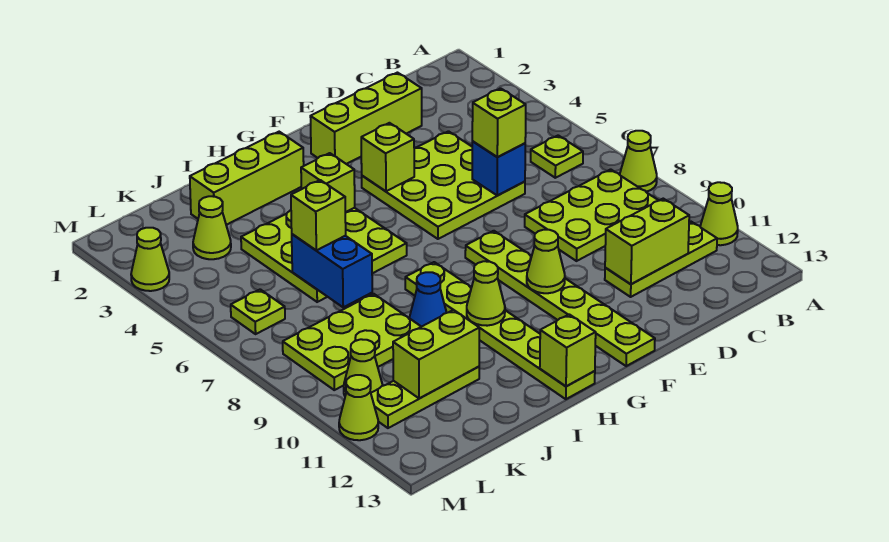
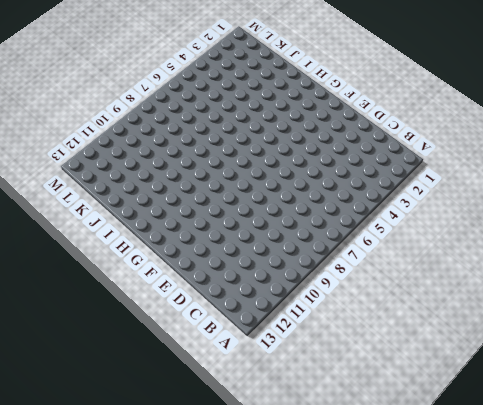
none -> lime cone A8 level 1
none -> lime cone A11 level 1
none -> lime plate B6 level 1
none -> lime plate B8:D9 level 1

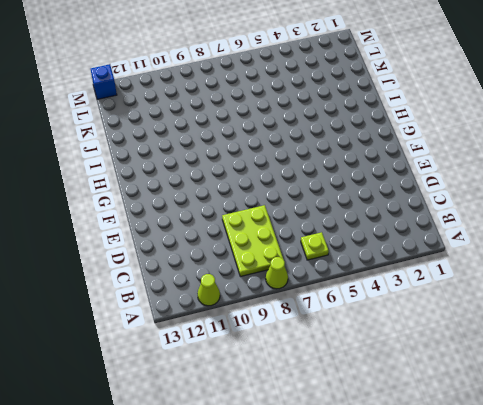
blue brick M13 level 1 -> blue brick D6 level 2
none -> lime plate B11:D11 level 1
none -> lime brick D2:F2 level 1
none -> lime plate D4:F6 level 1
none -> lime plate F8:F13 level 1

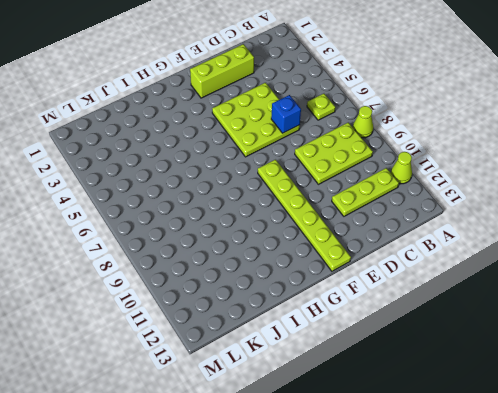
none -> lime brick H2:J2 level 1
none -> lime plate H4:J6 level 1
none -> lime plate H8:H13 level 1
none -> blue cone I9 level 1

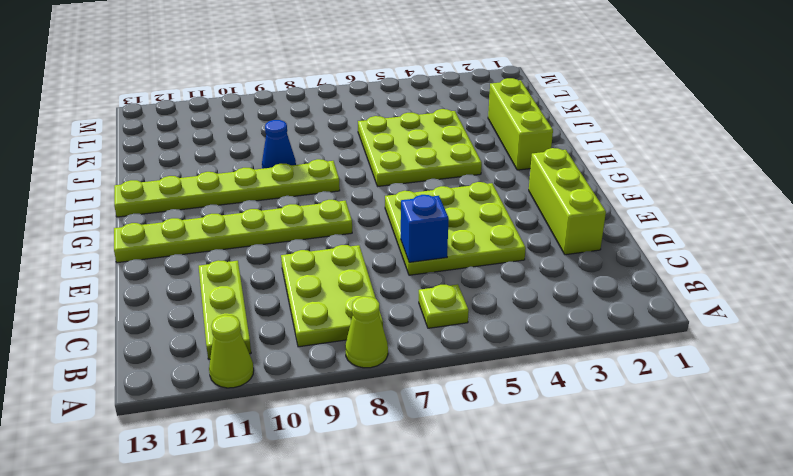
none -> lime plate J8:L9 level 1
none -> lime plate J11:L11 level 1
none -> lime cone K3 level 1
none -> lime plate L6 level 1

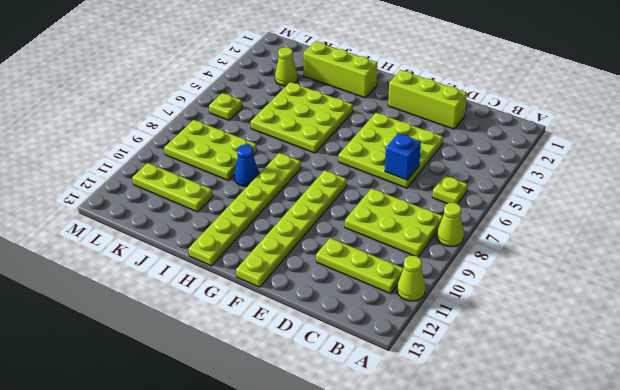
none -> lime cone L10 level 1
none -> lime cone M3 level 1
none -> lime cone M11 level 1
none -> lime brick C11:D11 level 2

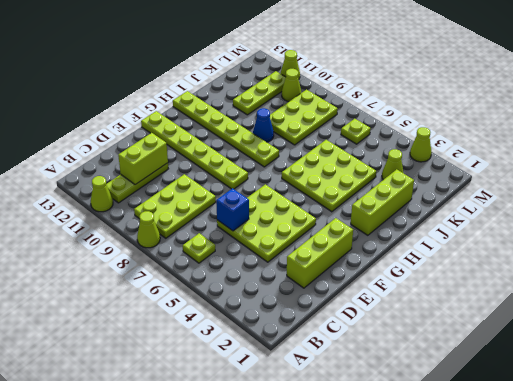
none -> lime brick F4 level 2
none -> lime cone F10 level 2
none -> lime brick H4 level 2
none -> lime cone H10 level 2

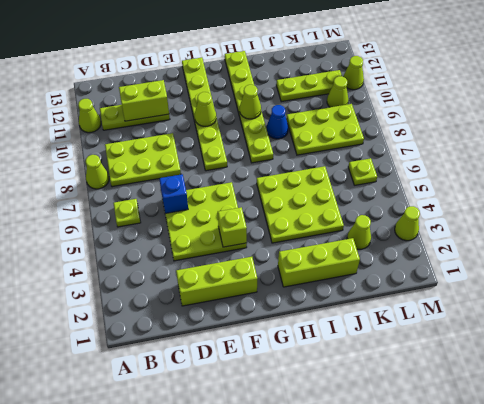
none -> lime brick H4 level 2
none -> lime brick H13 level 2
none -> blue brick J6:J7 level 2
none -> lime brick J11:K11 level 2

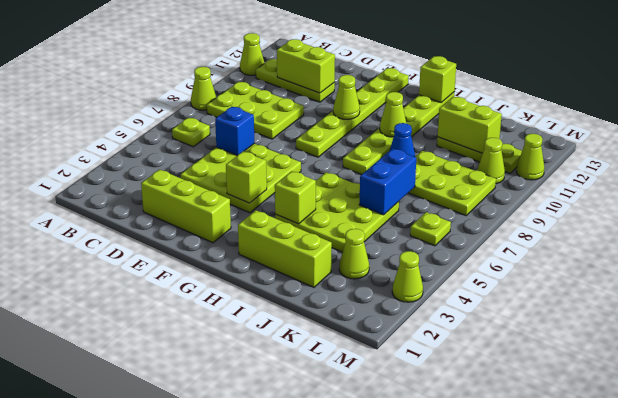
none -> lime brick D6 level 3
none -> lime brick J6 level 3

